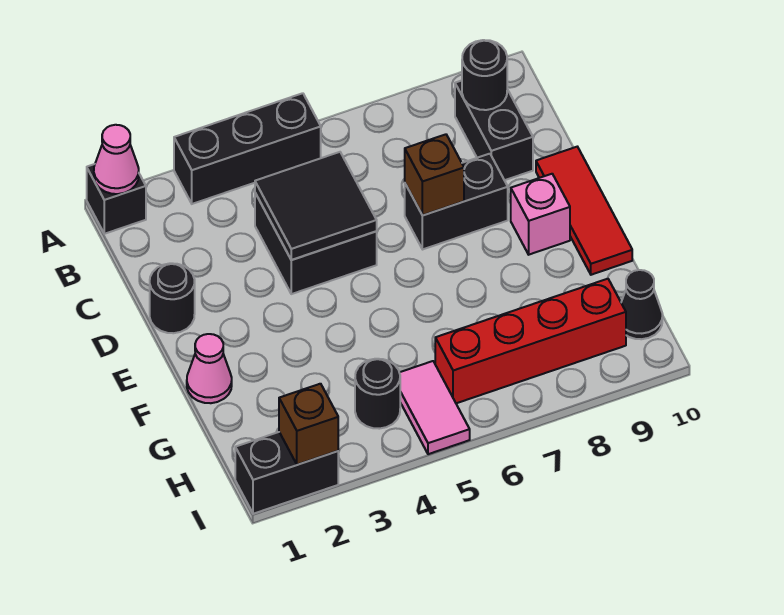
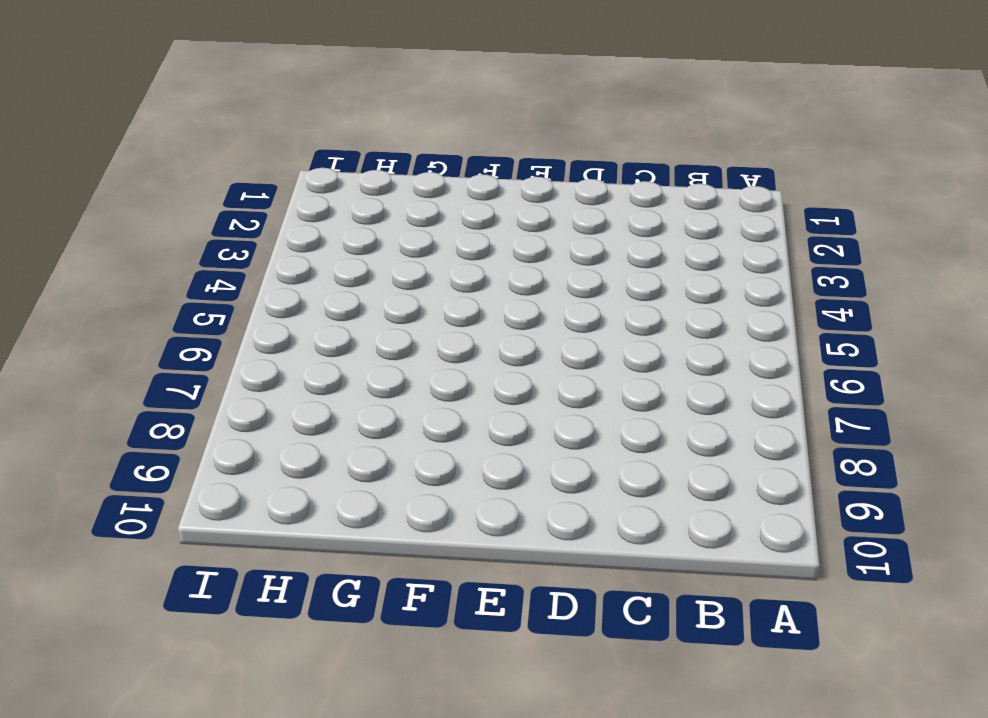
none -> black brick A1 level 1
none -> black brick A3:A5 level 1
none -> black brick B9:C9 level 1

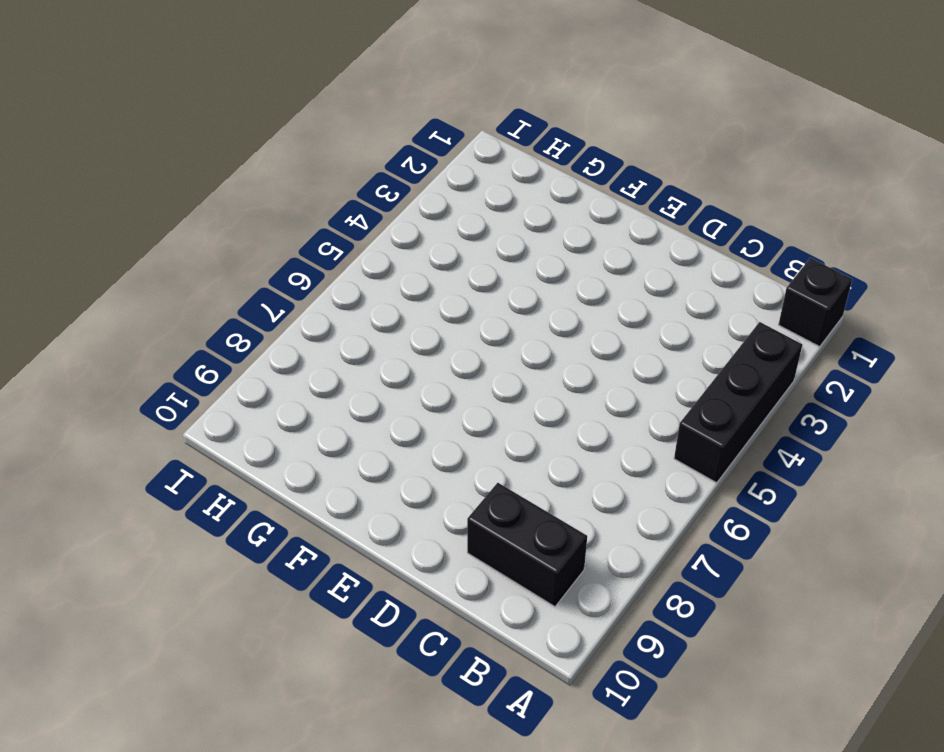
none -> black brick C4:D5 level 1
none -> black round brick D1 level 1
none -> black brick D7:D8 level 1

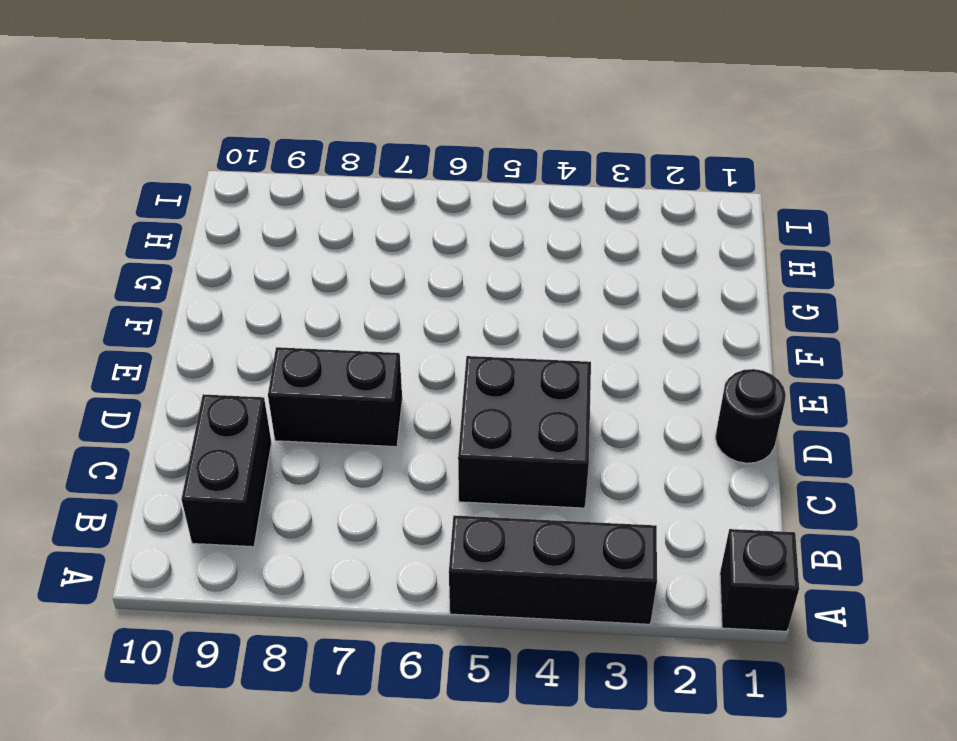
none -> red tile D10:F10 level 1
none -> pink brick E9 level 1
none -> pink cone F1 level 1

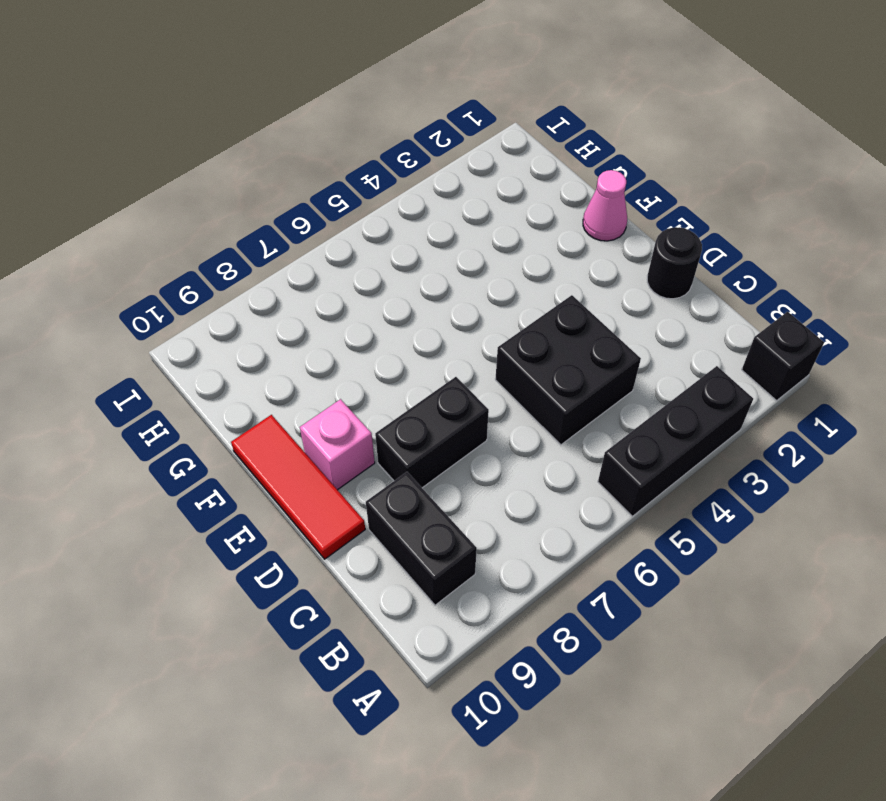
none -> black round brick H4 level 1
none -> pink tile H5:I5 level 1
none -> red brick H6:H9 level 1

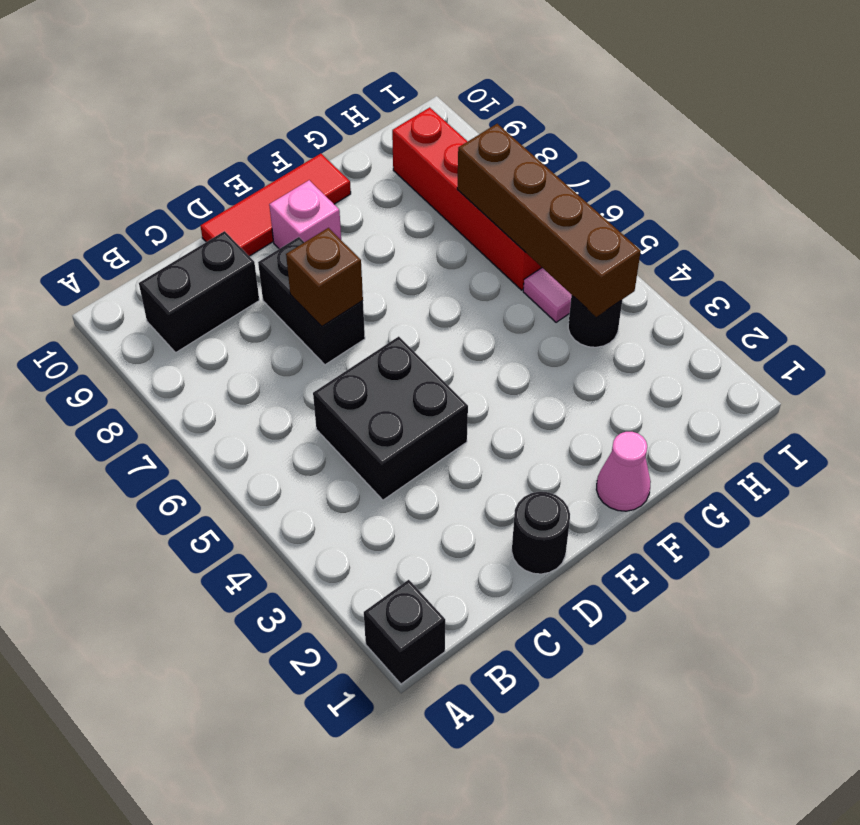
brown brick H4:H7 level 2 -> none
none -> black brick A3:A5 level 1
none -> black cone H10 level 1
none -> black brick I1:I2 level 1

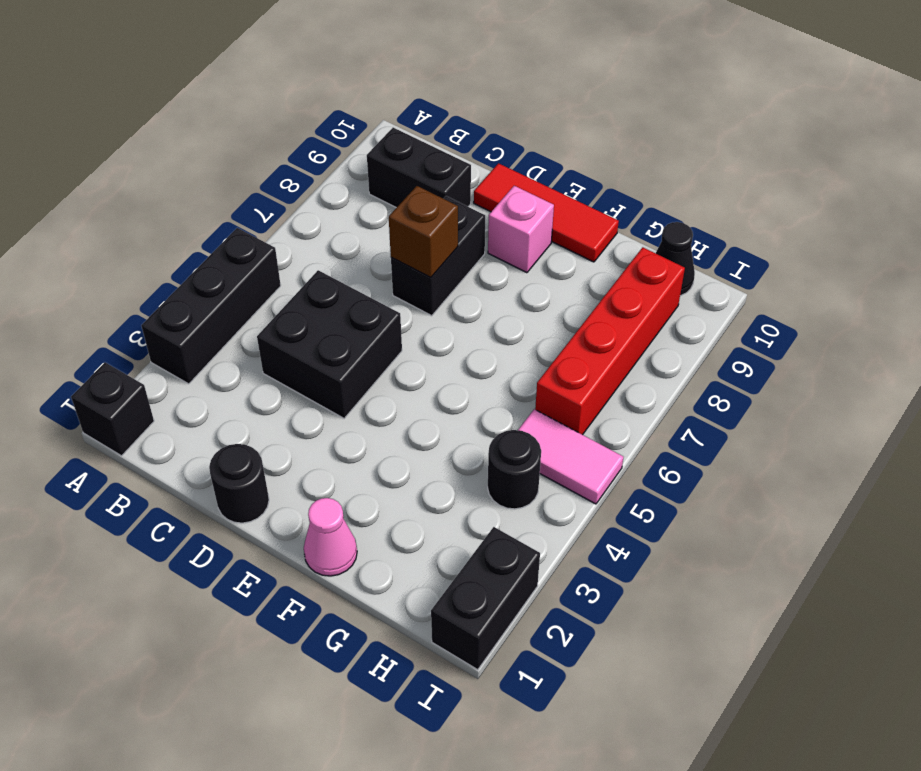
none -> pink cone A1 level 2
none -> black round brick B9 level 2
none -> black tile C4:D5 level 2

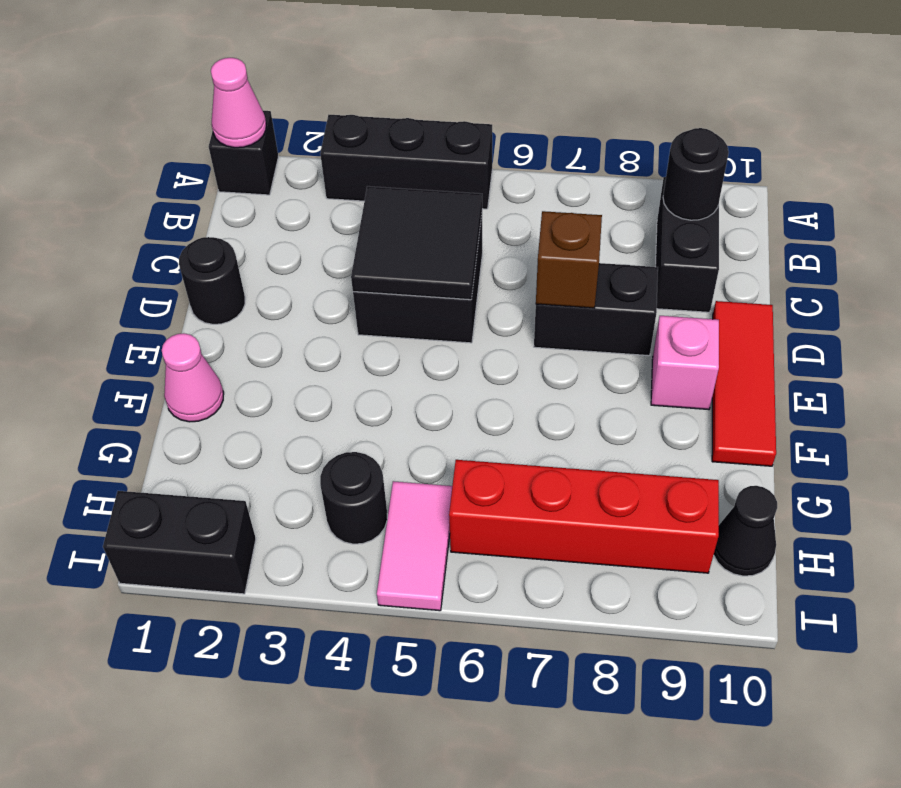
none -> brown brick I2 level 2

